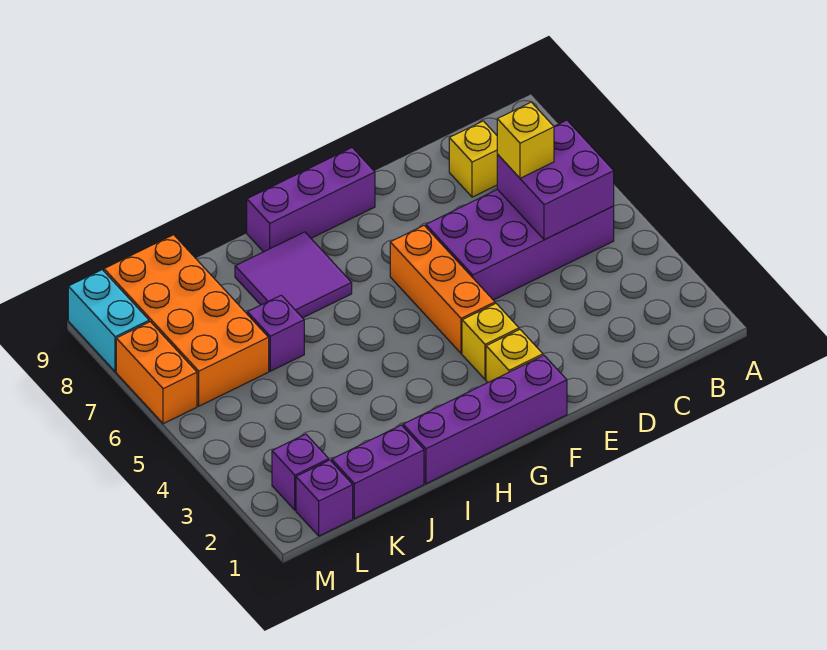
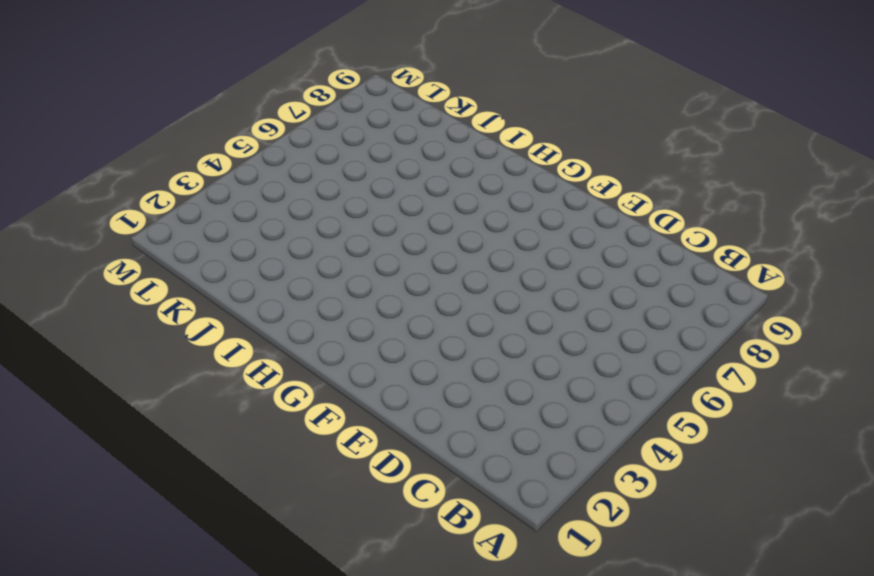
none -> purple brick B5:E6 level 1
none -> yellow brick C8 level 1
none -> purple brick F1:I1 level 1

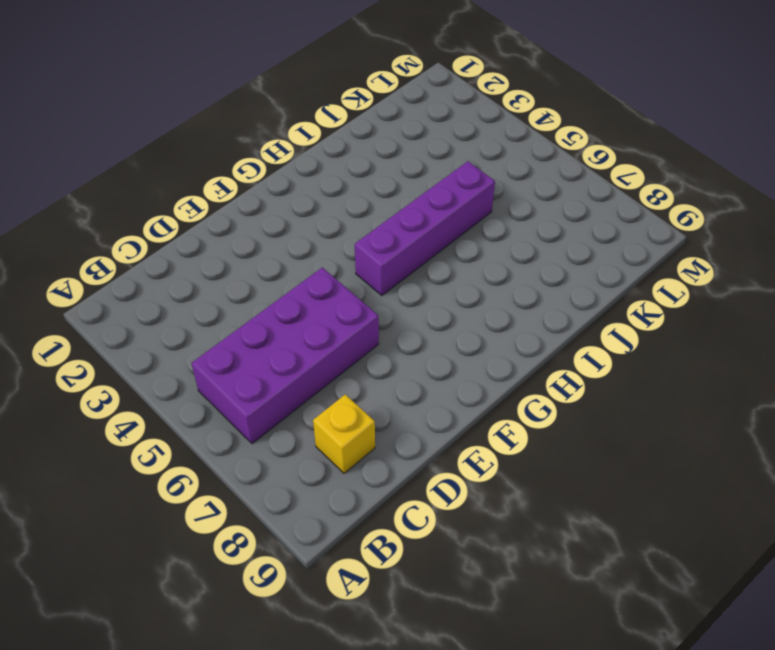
purple brick G5:J5 level 1 -> purple brick F1:I1 level 1
none -> yellow brick F2 level 1
none -> yellow brick F3 level 1
none -> orange brick F4:F6 level 1

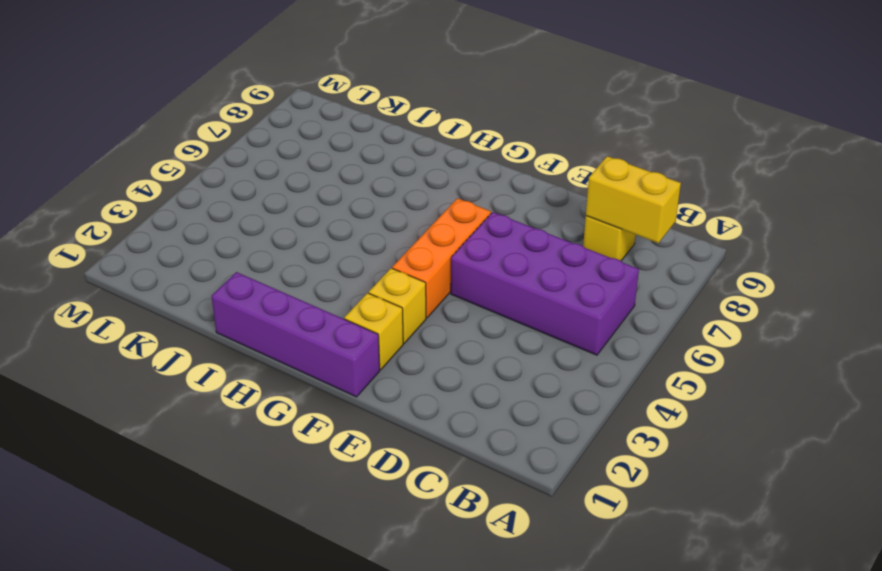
yellow brick B8:C8 level 2 -> none
none -> purple brick F9:H9 level 1
none -> purple tile H7:I8 level 1
none -> purple brick J1:K1 level 1

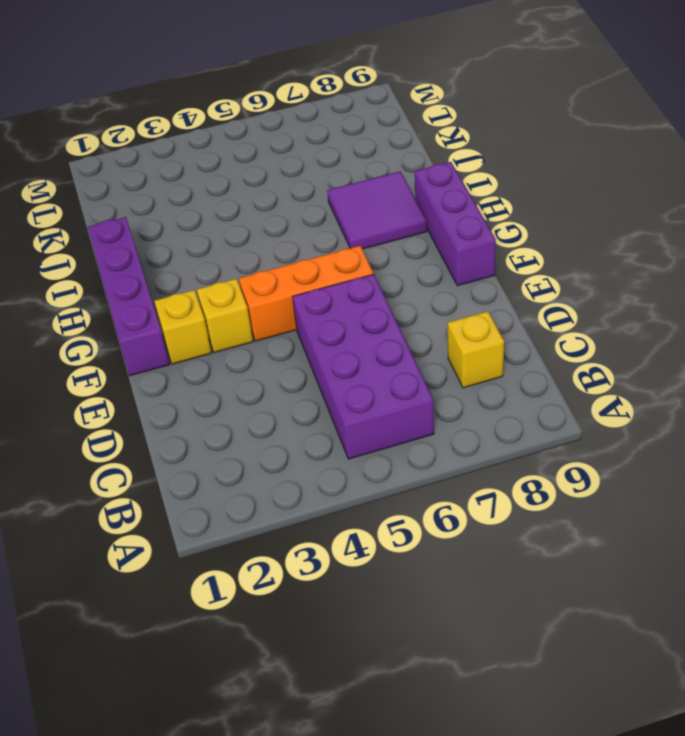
none -> purple brick J1:K1 level 1
none -> purple brick J6 level 1
none -> orange brick K6:L9 level 1

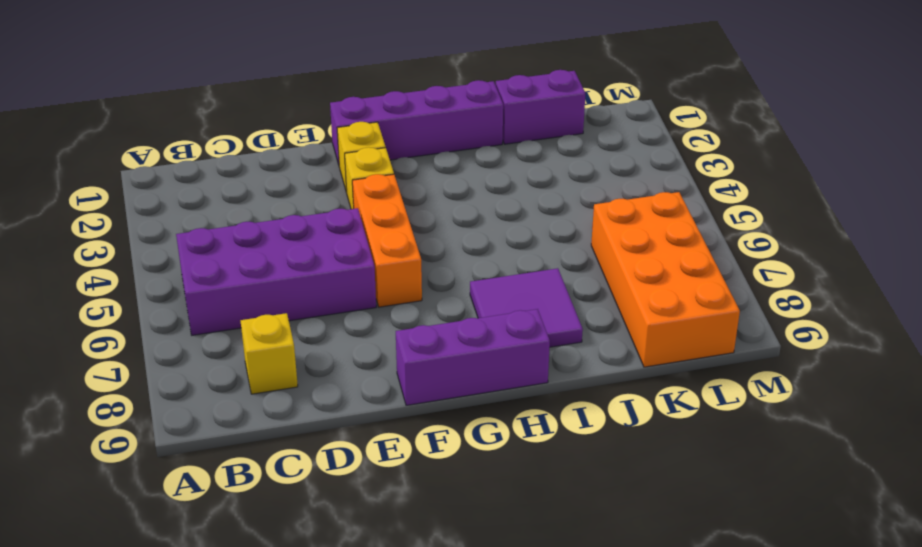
none -> purple brick J6 level 1
none -> purple brick L1 level 1
none -> purple brick L2 level 1

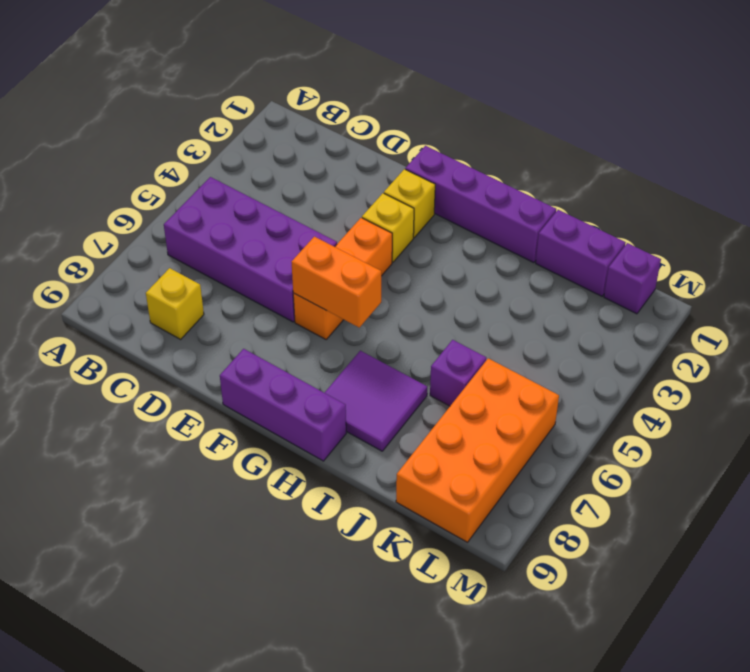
orange brick F6:G6 level 2 -> orange brick M6:M7 level 1
none -> purple brick L2 level 1
none -> cyan brick M8:M9 level 1
none -> purple brick B5:C6 level 2

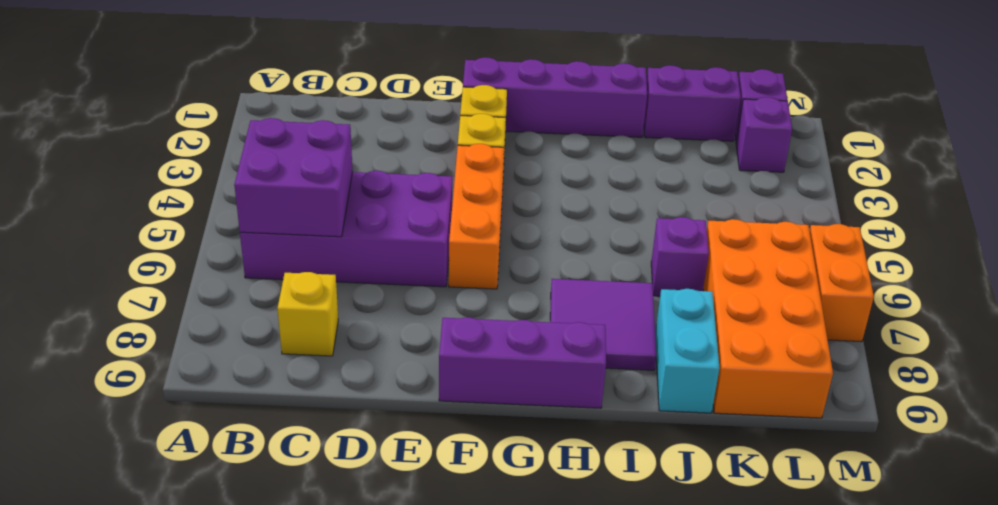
cyan brick J8:J9 level 1 -> cyan brick M8:M9 level 1
none -> yellow brick C6 level 3

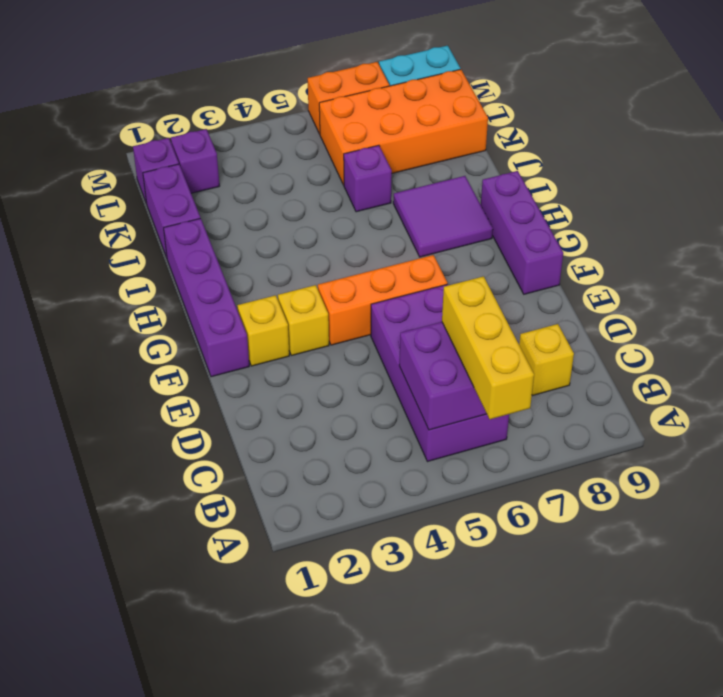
yellow brick A6:C6 level 3 -> yellow brick C6 level 3

